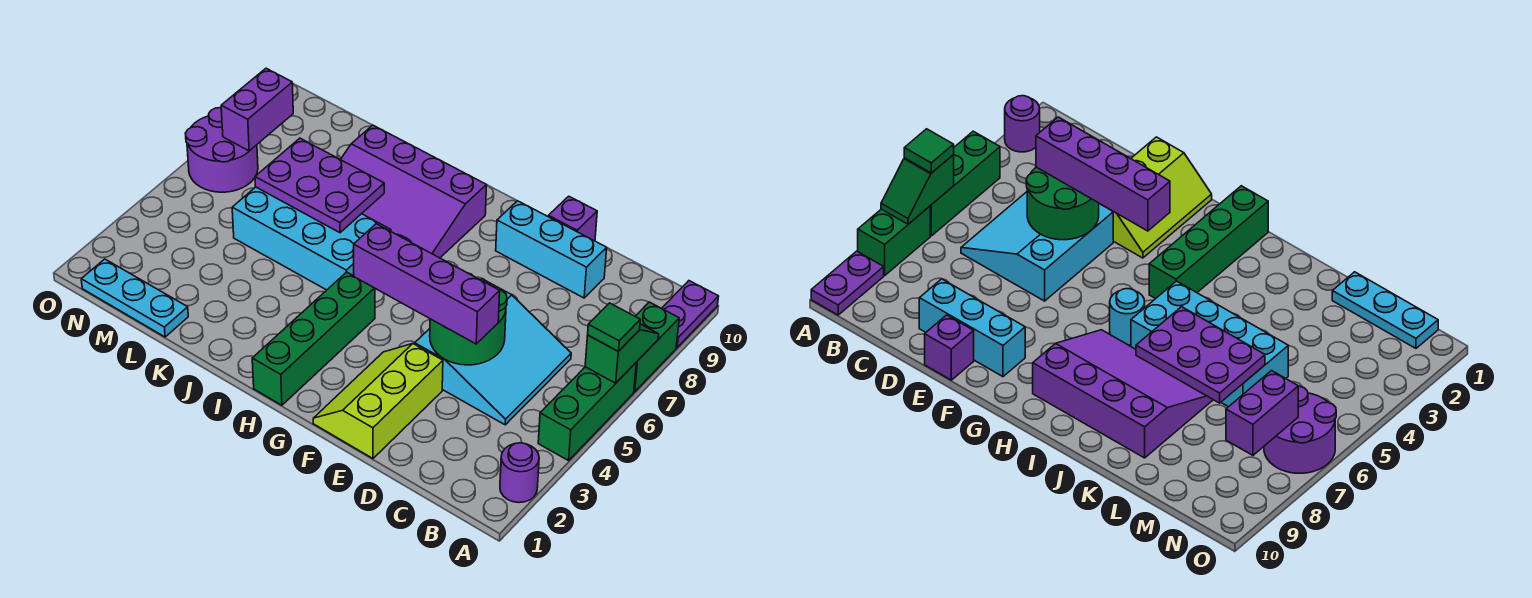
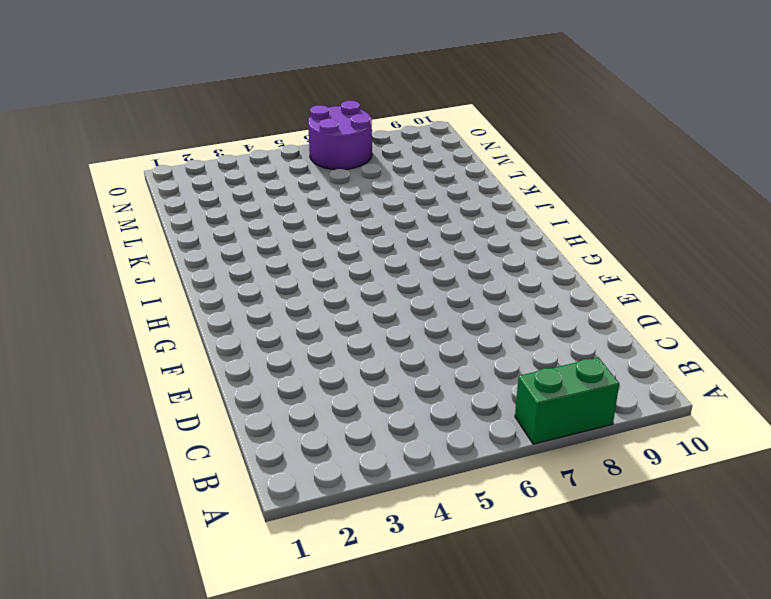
none -> purple round brick A2 level 1
none -> green brick A4:A6 level 1
none -> purple plate A9:A10 level 1

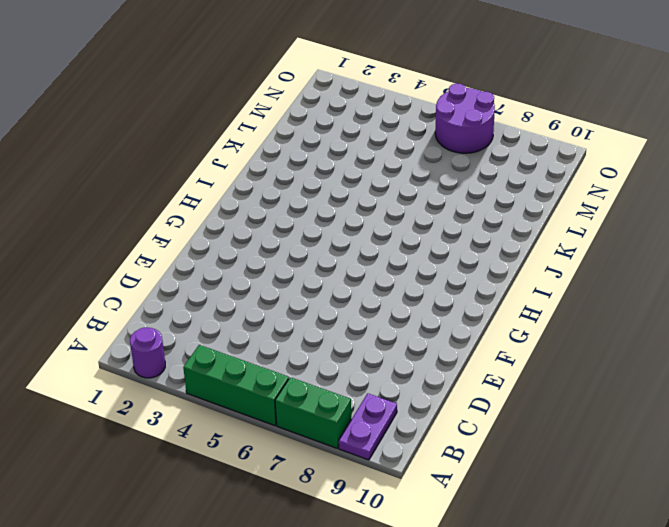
purple plate A9:B9 level 1 -> purple plate A9:A10 level 1
none -> cyan slope C4:E6 level 1 top E
none -> cyan brick D9:F9 level 1
none -> lime slope E1:F3 level 1 top E

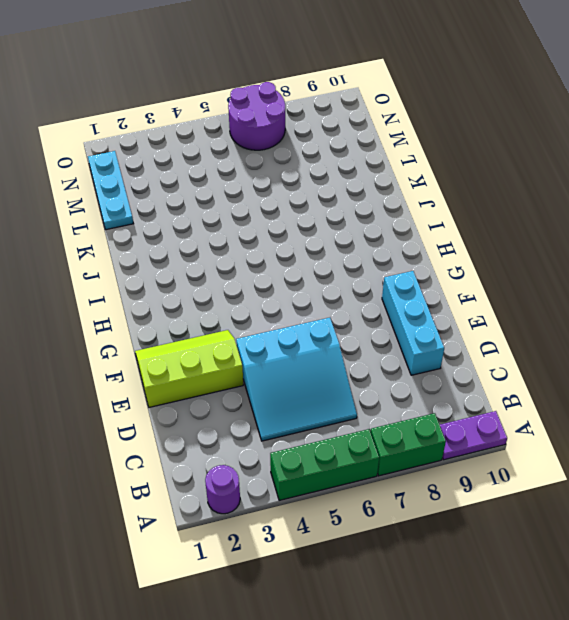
none -> purple brick E10 level 1
none -> green brick H1:H4 level 1
none -> cyan round brick H6 level 1

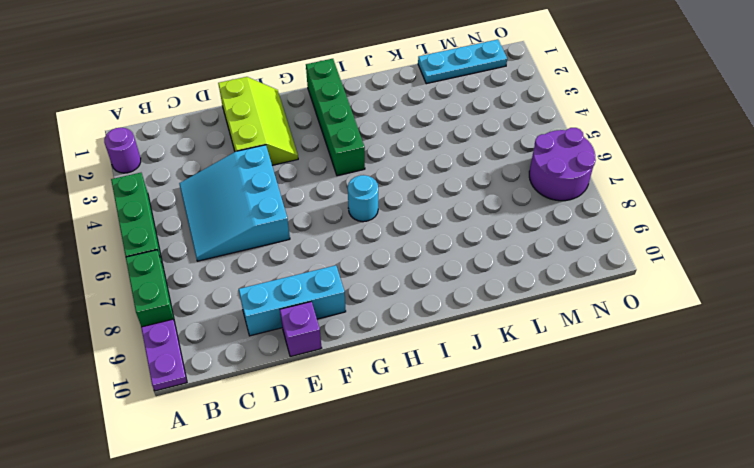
none -> purple slope H7:K9 level 1 top 9
none -> cyan brick I5:L6 level 1
none -> green slope A6:A7 level 2 top 6

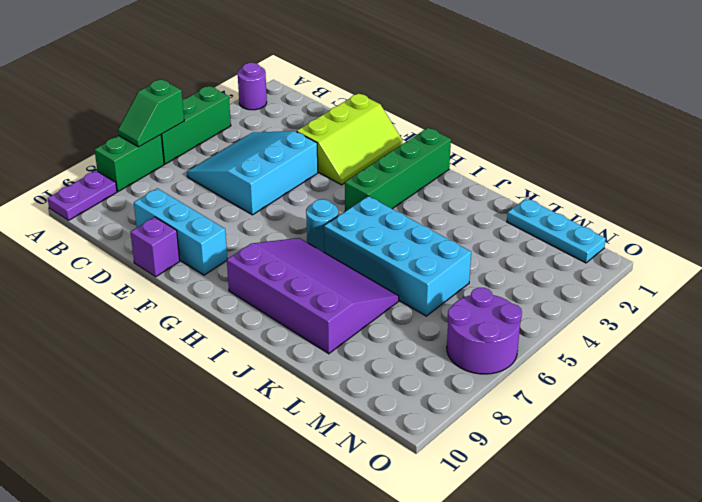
none -> green round brick D4:E5 level 2
none -> purple plate J6:L7 level 2
none -> purple brick N7:N8 level 2

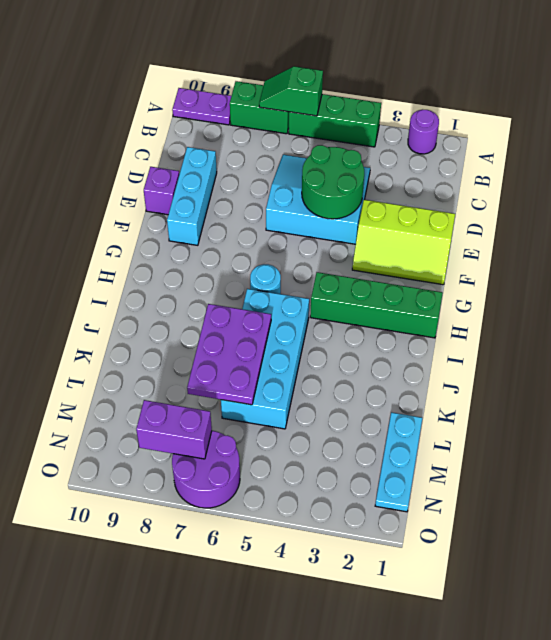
none -> purple slope H7:K9 level 1 top 9
none -> green tile A6 level 3
none -> purple brick D4:G4 level 3

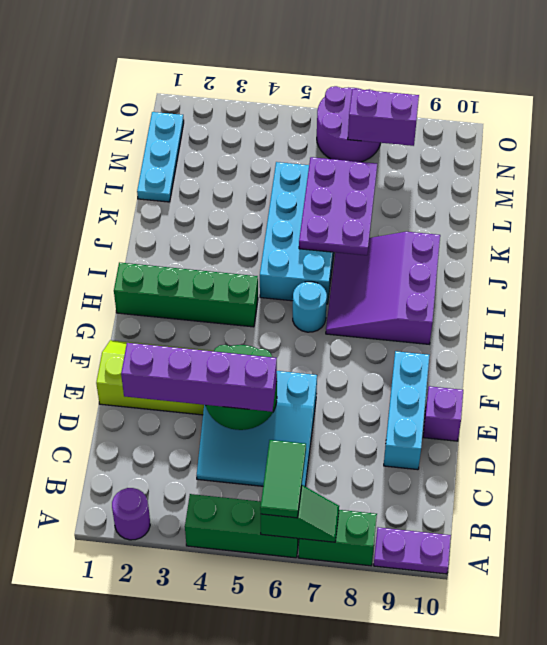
green tile A6:B6 level 3 -> green tile A6 level 3
purple brick D2:D5 level 3 -> purple brick D4:G4 level 3
purple slope H7:J9 level 1 top 9 -> purple slope H7:K9 level 1 top 9

